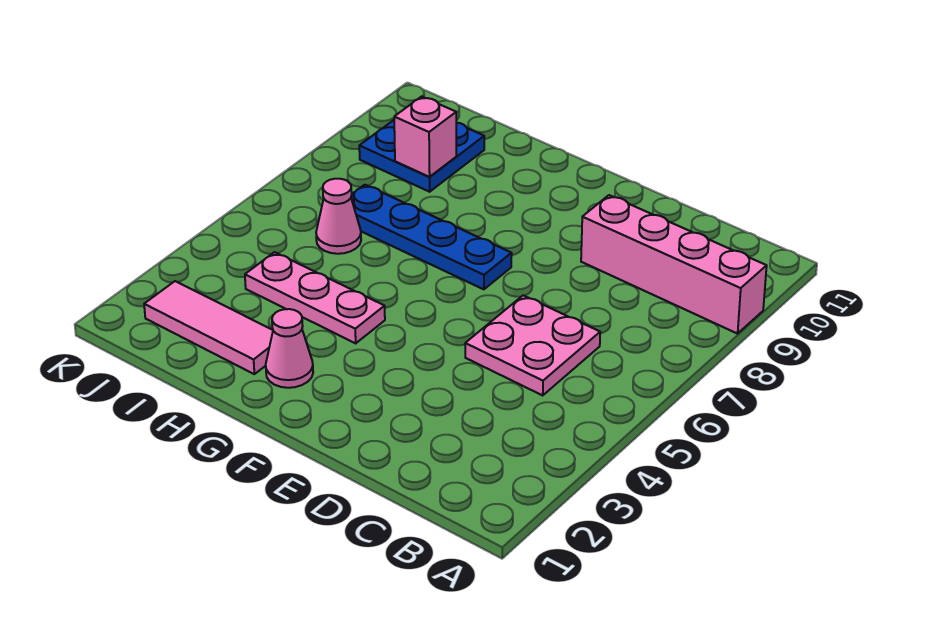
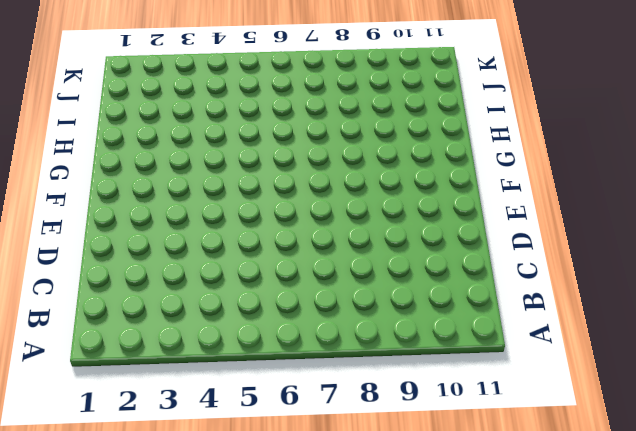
none -> pink brick A9:D9 level 1
none -> pink plate C5:D6 level 1

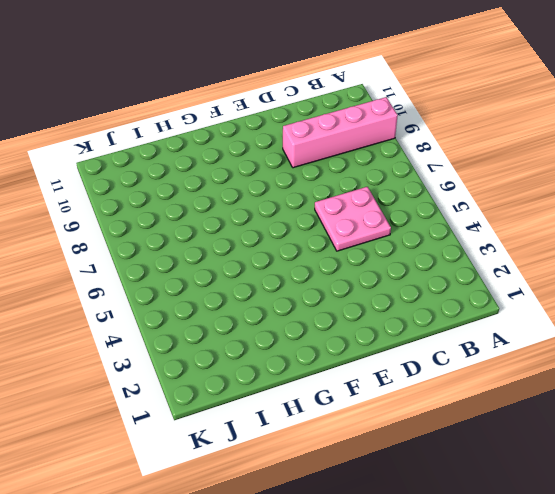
none -> blue plate F7:I7 level 1
none -> pink cone G2 level 1

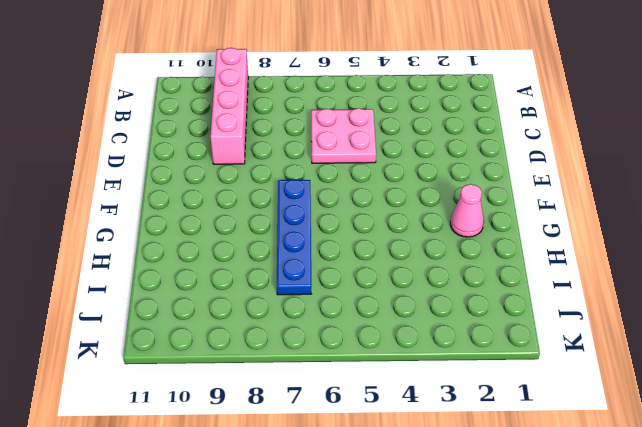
none -> pink plate G4:I4 level 1
none -> pink tile H2:J2 level 1

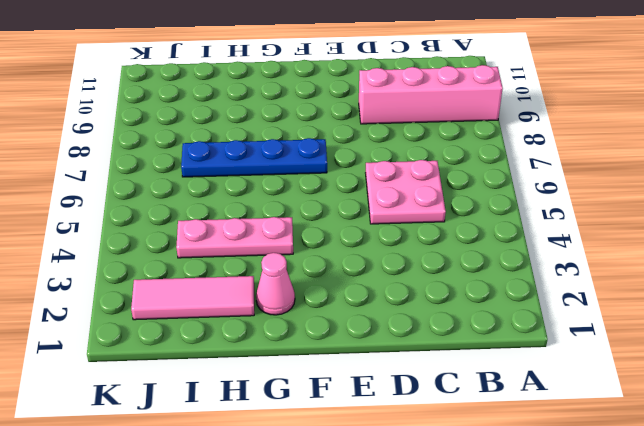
none -> pink cone I6 level 1
none -> blue plate I9:J10 level 1

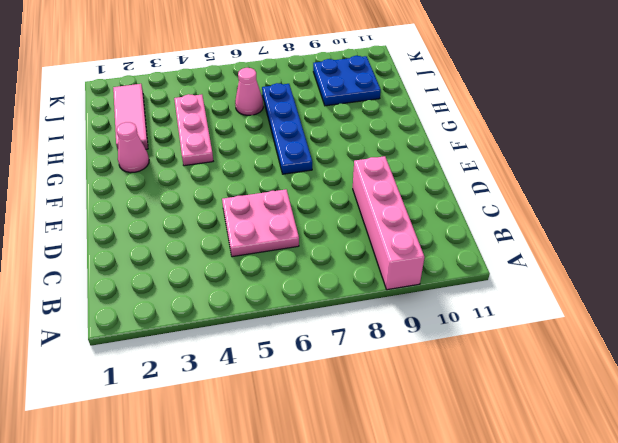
none -> pink brick I9 level 2

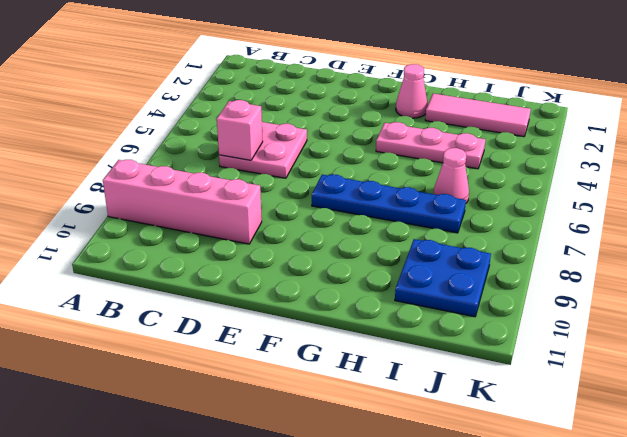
pink brick C6 level 2 -> pink brick I9 level 2

